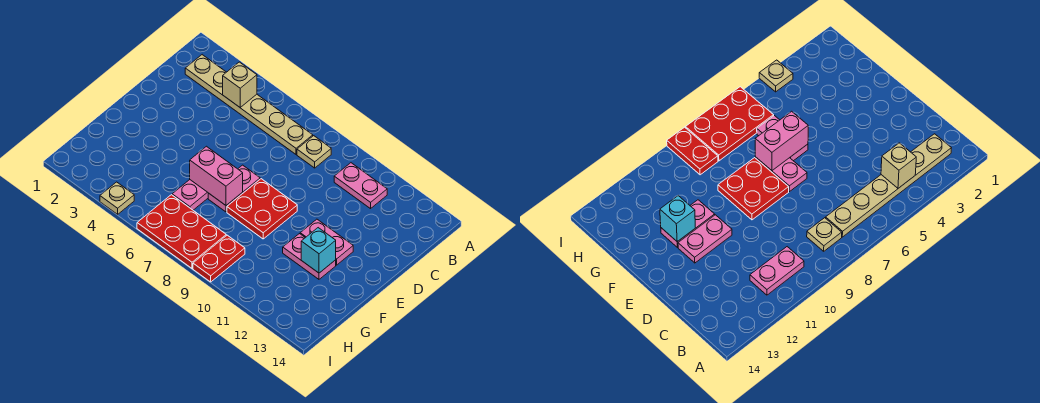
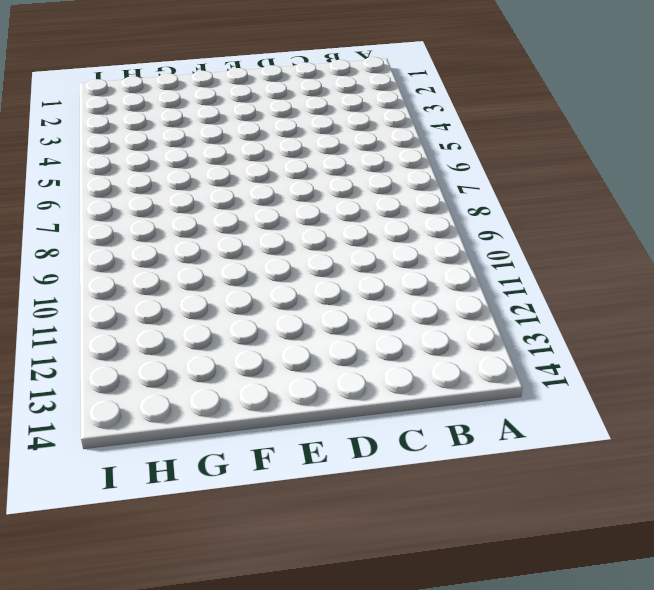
none -> tan plate B2:B7 level 1
none -> tan plate B8 level 1
none -> pink plate B10:B11 level 1

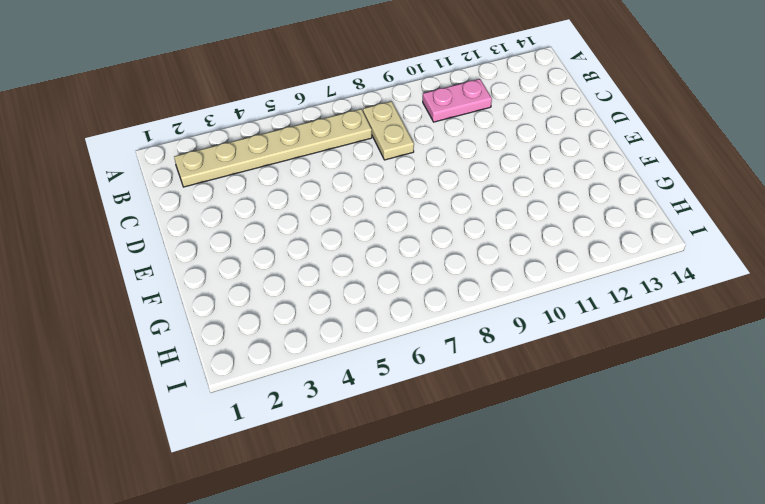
tan plate B8:C8 level 1 -> tan plate B8 level 1
none -> pink plate E7:F7 level 1
none -> red plate E8:F9 level 1
none -> pink plate E11:E12 level 1

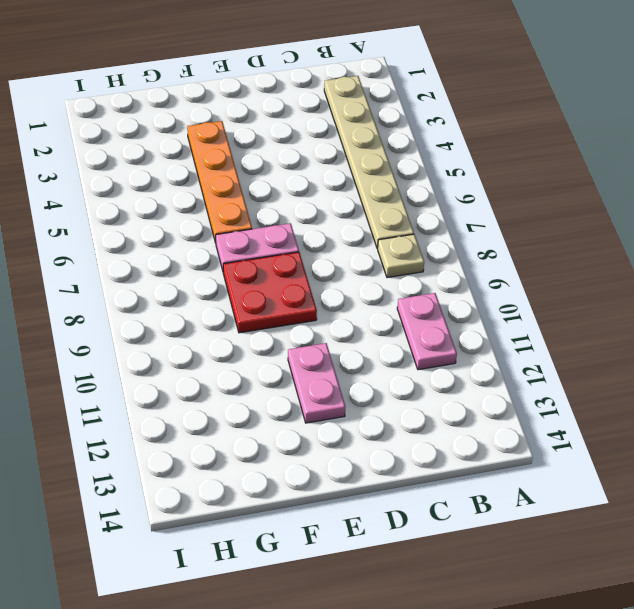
orange plate F3:F6 level 1 -> pink plate F6:G6 level 1
none -> pink plate F11:F12 level 1
none -> red plate H6:I8 level 1
none -> red plate H9:I9 level 1

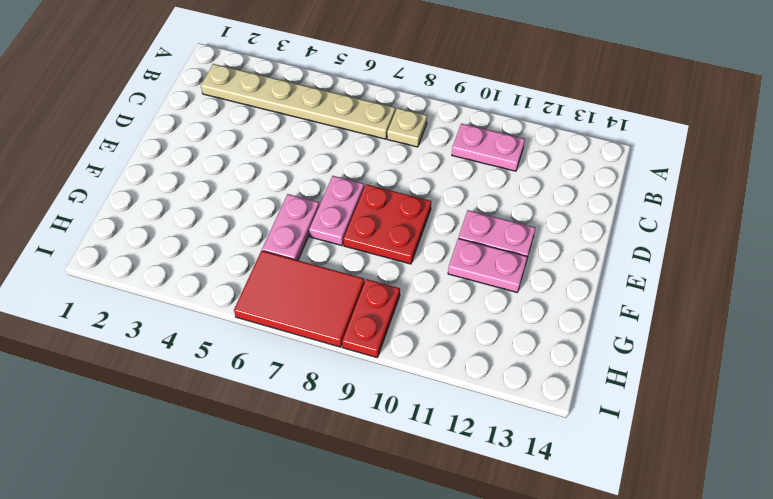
red tile H6:I8 level 1 -> red plate H6:I8 level 1
none -> tan plate I4 level 1
none -> tan brick B4 level 2
none -> pink brick F6:F7 level 2

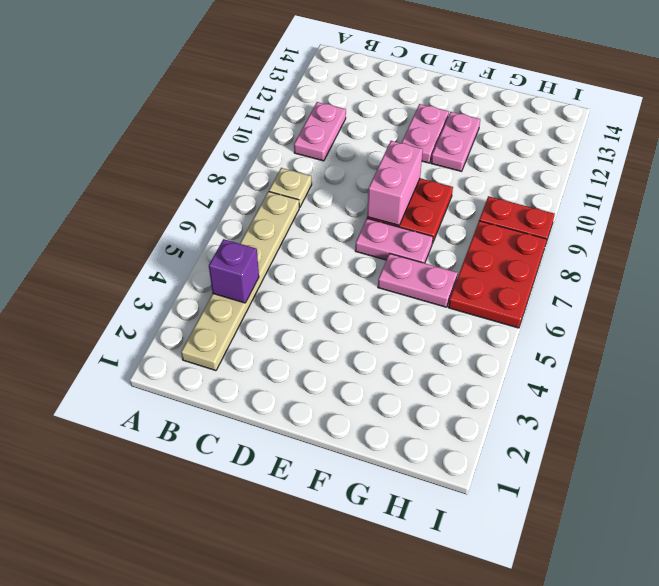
purple brick B4 level 2 -> tan brick B4 level 2
pink brick E8:E9 level 2 -> pink brick F6:F7 level 2
none -> tan plate I4 level 1
none -> cyan brick F12 level 2

